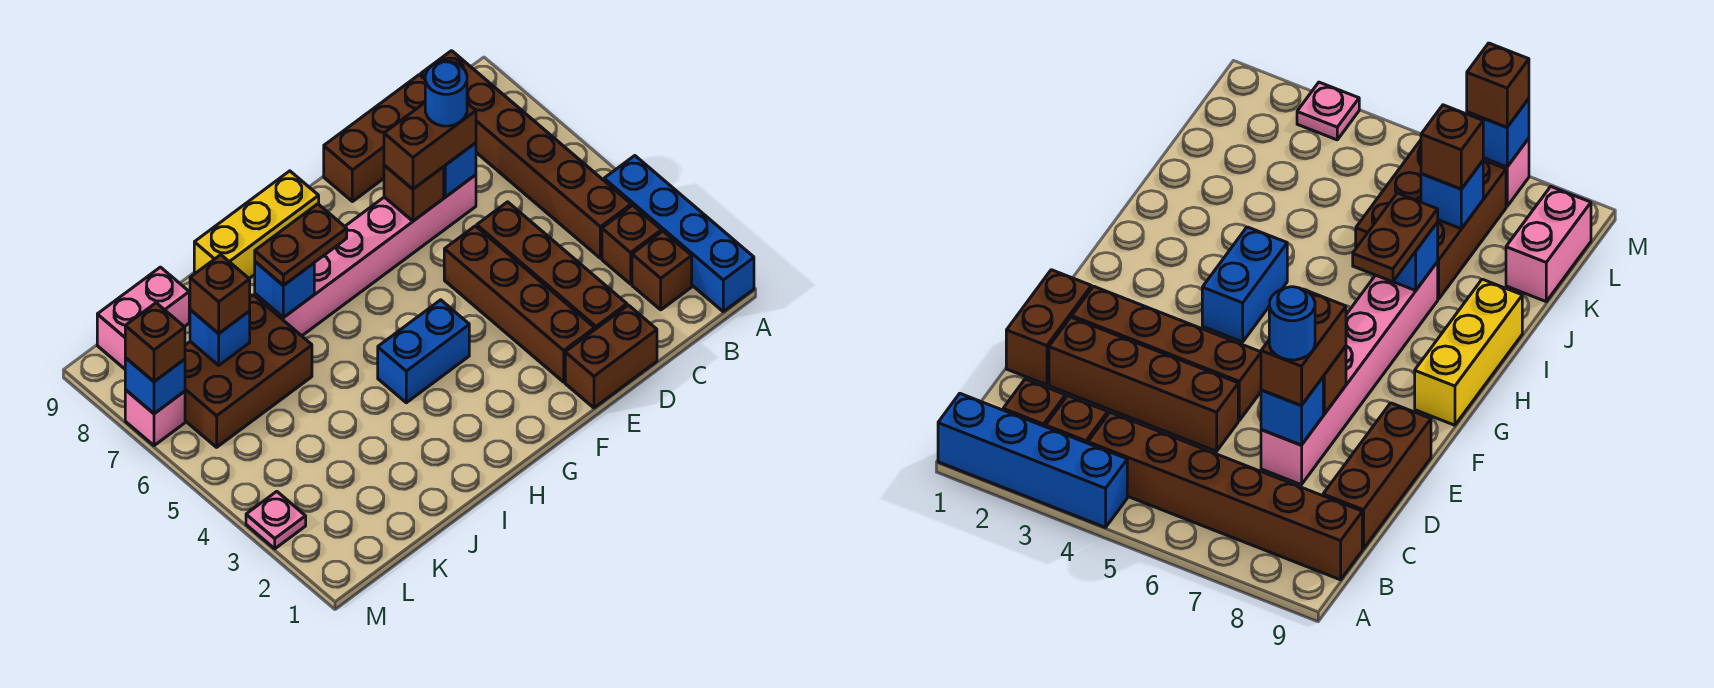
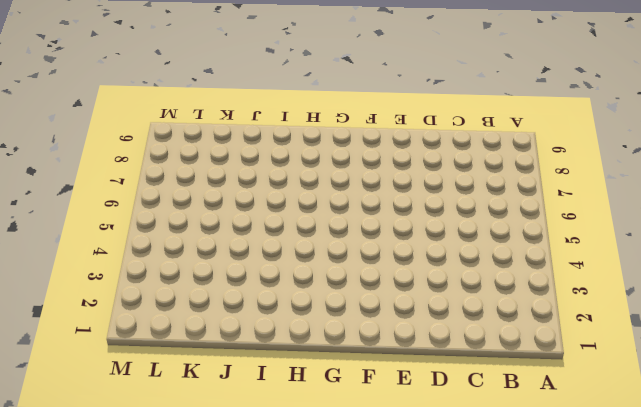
none -> blue brick A1:A4 level 1
none -> brown brick B2 level 1
none -> brown brick B3 level 1

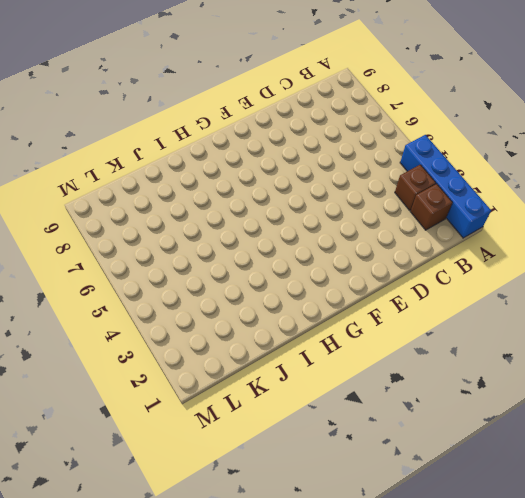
none -> brown brick B4:B9 level 1
none -> brown brick C9:E9 level 1
none -> brown brick D1:E1 level 1

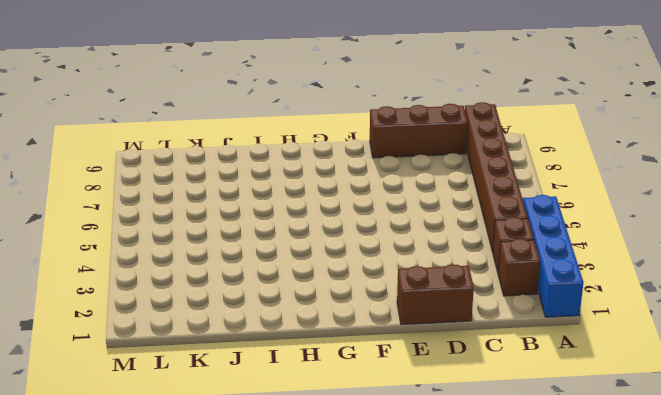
none -> brown brick D2:D5 level 1
none -> pink brick D7:I7 level 1
none -> brown brick E2:E5 level 1

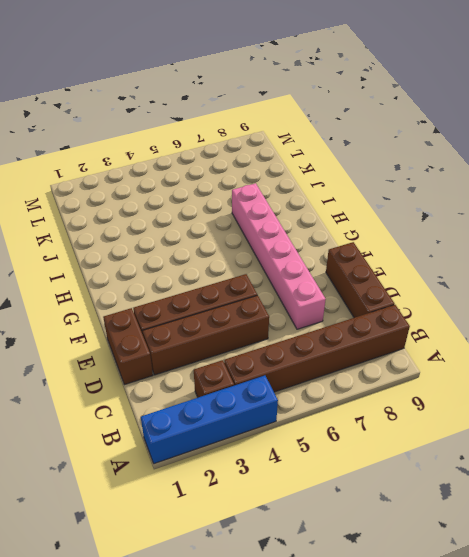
none -> brown brick B2 level 1
none -> blue brick G4:H4 level 1
none -> yellow brick G9:I9 level 1

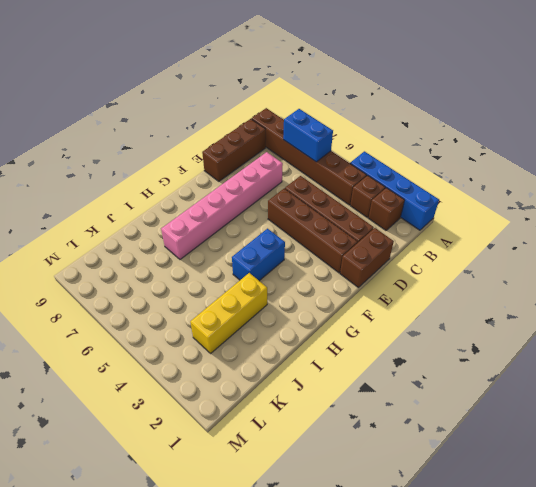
blue brick B6:B7 level 2 -> none
yellow brick I3:K3 level 1 -> yellow brick G9:I9 level 1
none -> brown brick J6:L7 level 1
none -> pink brick K9:L9 level 1
none -> pink plate M3 level 1

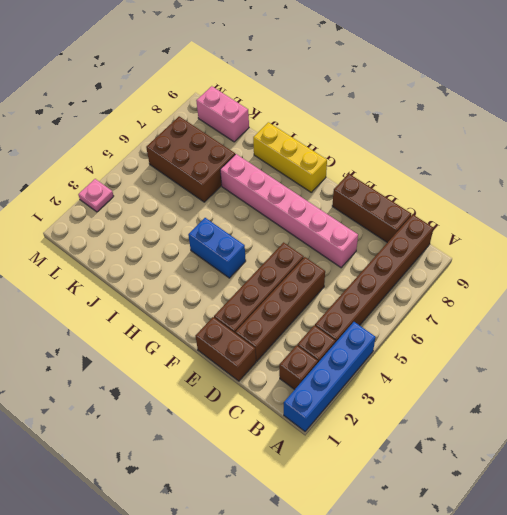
none -> pink brick M7 level 1
none -> blue brick D7 level 2
none -> brown brick E7 level 2

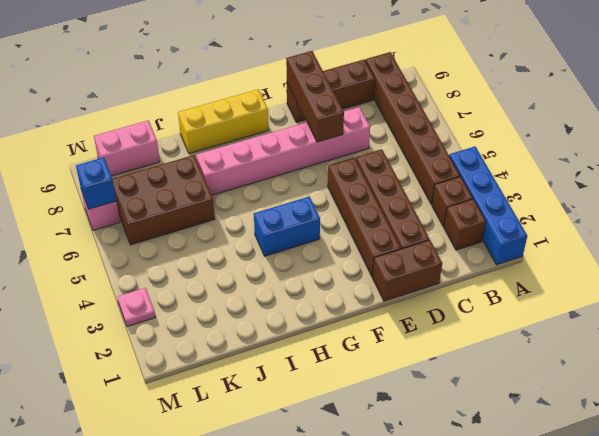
brown brick E7:E9 level 2 -> brown brick E7 level 2
none -> blue brick D7 level 2
none -> blue brick I7 level 2
none -> blue brick K7 level 2

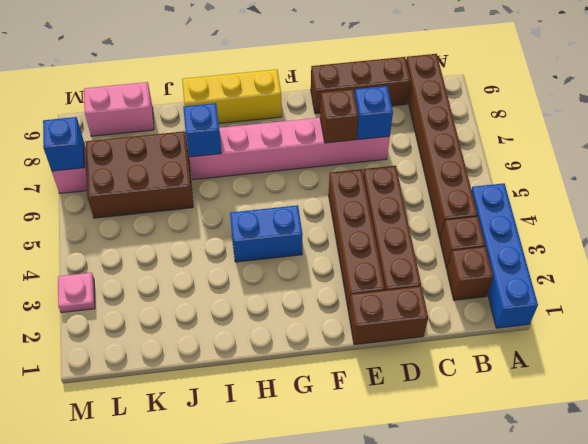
none -> blue brick K7 level 2
none -> brown brick D7:E7 level 3
none -> brown plate H7:I7 level 3

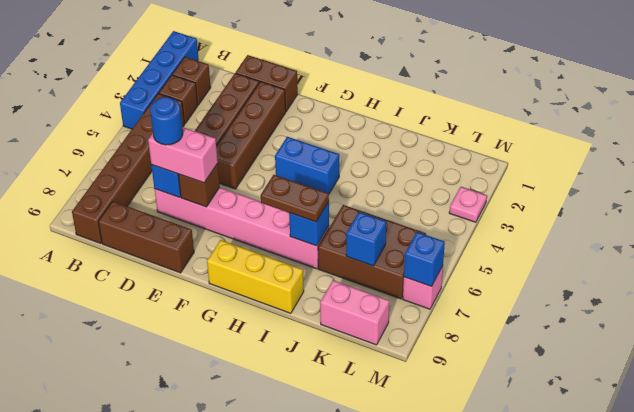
pink brick D7:E7 level 3 -> brown brick D7:E7 level 3
none -> brown brick K7 level 3
none -> brown brick M7 level 3

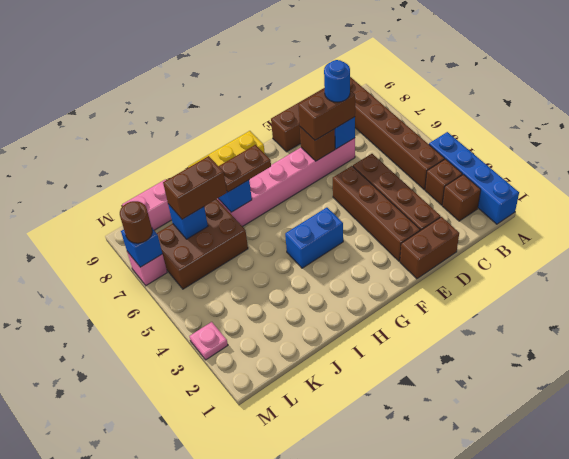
brown brick J7:K7 level 3 -> brown brick K7 level 3
brown round brick M7 level 3 -> brown brick M7 level 3

